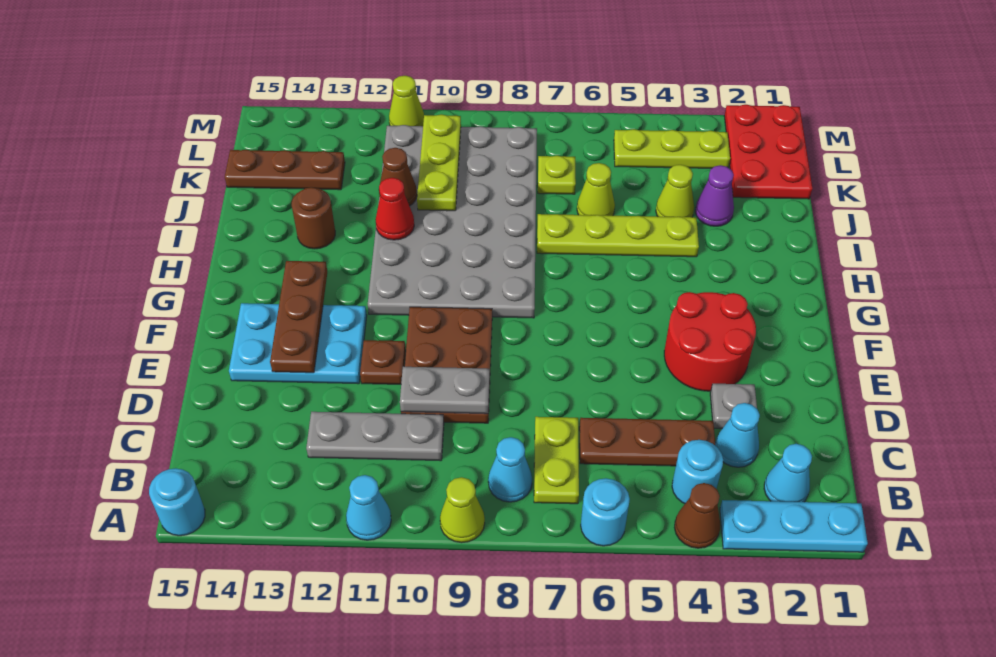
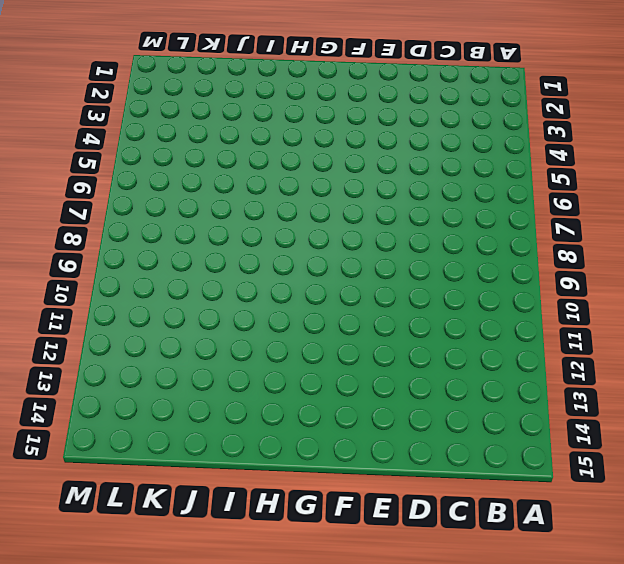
none -> cyan plate A1:A3 level 1
none -> brown cone A4 level 1
none -> cyan round brick A6 level 1
none -> lime cone A9 level 1

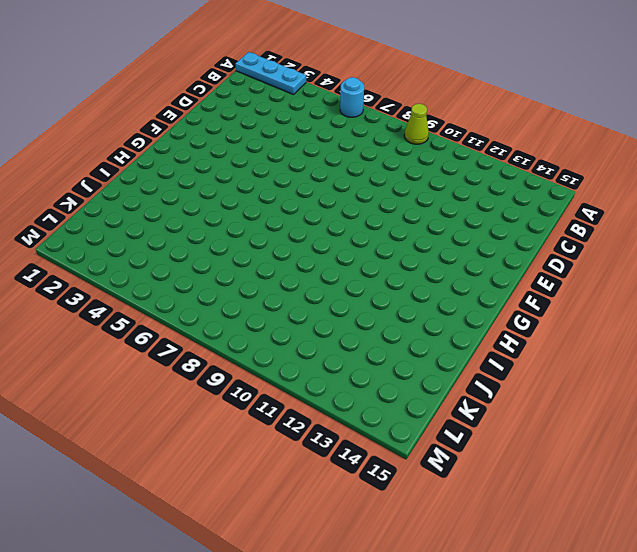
none -> brown cone A4 level 1
none -> cyan cone A11 level 1
none -> cyan round brick A15 level 1
none -> cyan cone B2 level 1

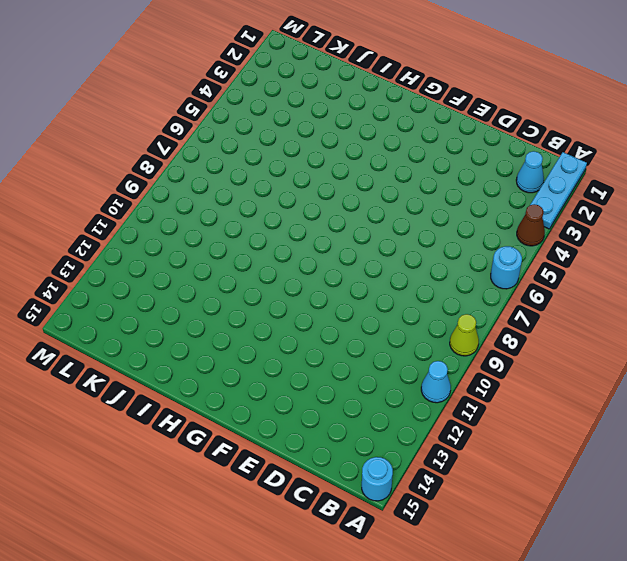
none -> cyan round brick B4 level 1
none -> lime plate B7:C7 level 1
none -> cyan cone B8 level 1
none -> cyan cone C3 level 1

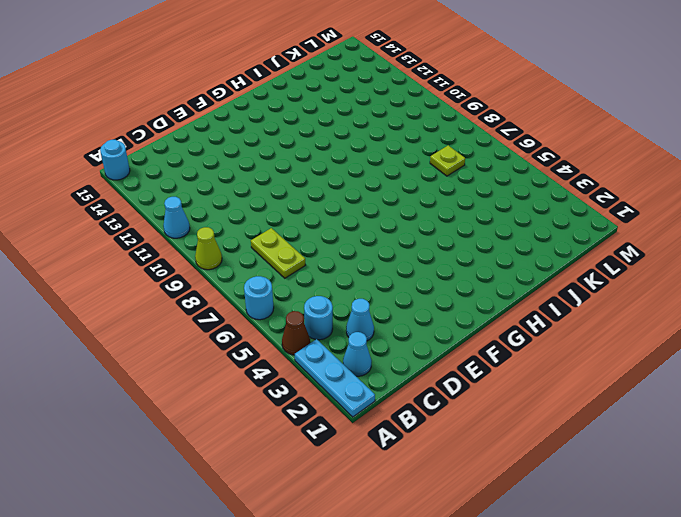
lime plate C7:C8 level 1 -> lime plate B7:C7 level 1
none -> cyan cone B8 level 1
none -> brown plate C4:C6 level 1
none -> grey plate C10:C12 level 1
none -> grey plate D3 level 1

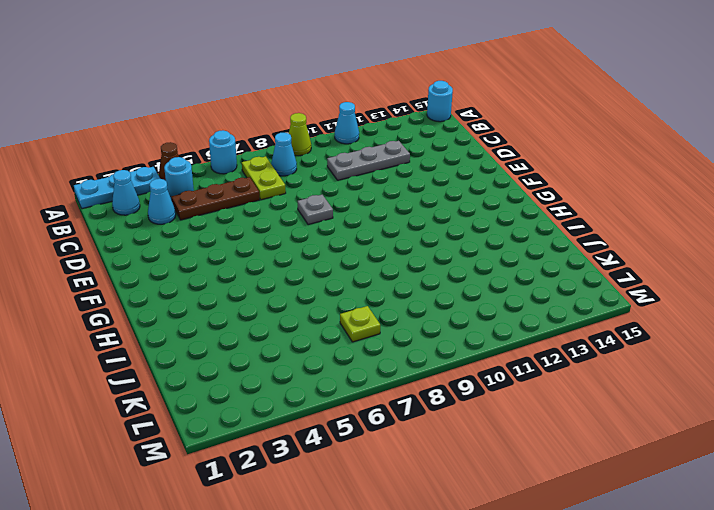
grey plate E8 level 1 -> grey plate D3 level 1
none -> brown plate D9:F10 level 1
none -> red round brick E3:F4 level 1
none -> brown plate E11 level 1
none -> cyan plate E12:F14 level 1

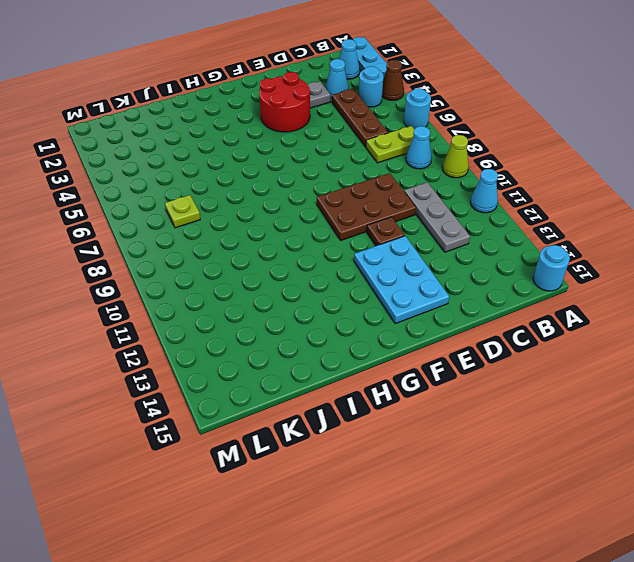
none -> grey plate G8:L11 level 1
none -> lime plate I4:I7 level 1
none -> brown round brick I13 level 1
none -> purple cone J3 level 1

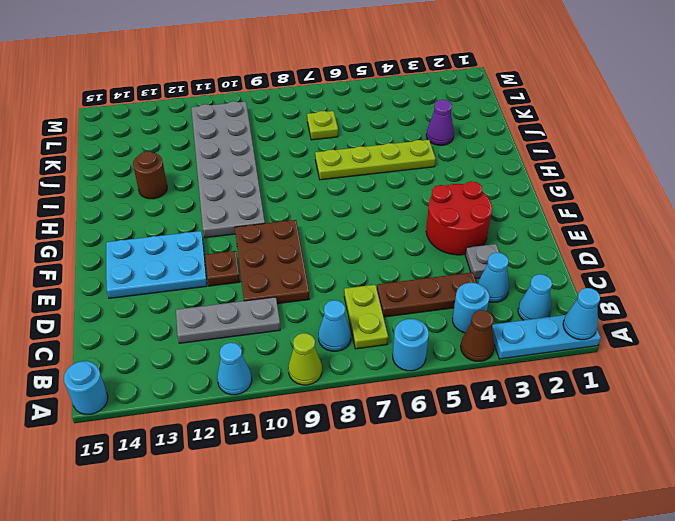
cyan cone A1 level 2 -> none
grey plate G10:L11 level 1 -> grey plate G8:L11 level 1
none -> lime cone J4 level 1
none -> lime cone J6 level 1
none -> red plate K1:M2 level 1
none -> brown plate K13:K15 level 1

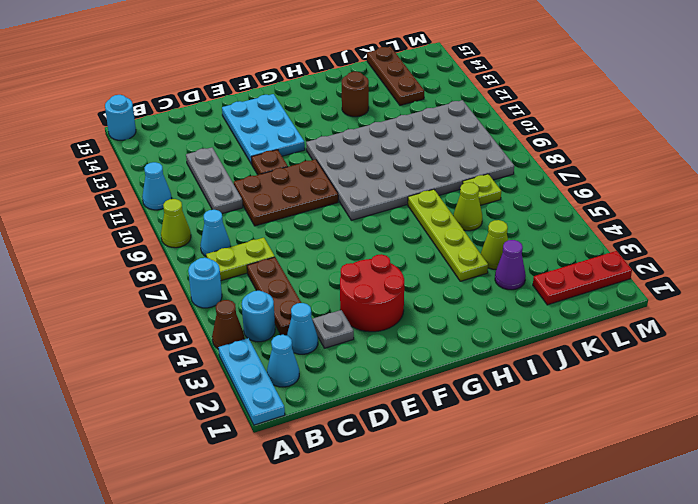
red plate K2:M2 level 1 -> red plate K1:M2 level 1
none -> lime plate L3:L5 level 1
none -> lime cone M11 level 1
none -> grey plate D9:D10 level 2
none -> brown plate E13:G13 level 2

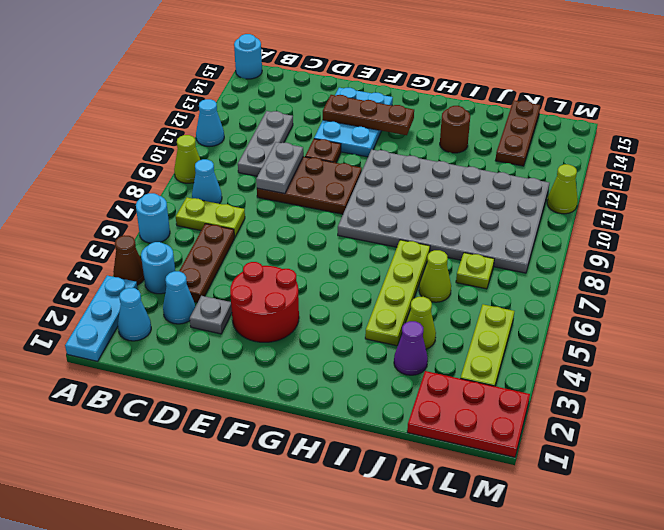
none -> red cone I11 level 2
none -> lime plate J10:L10 level 2
none -> brown cone J11 level 2

